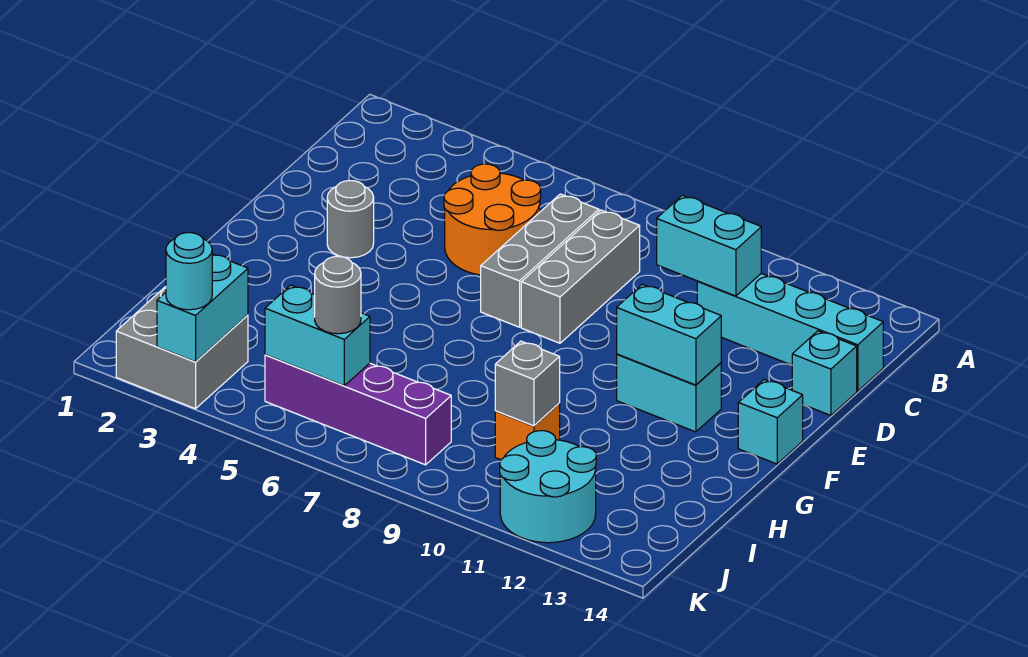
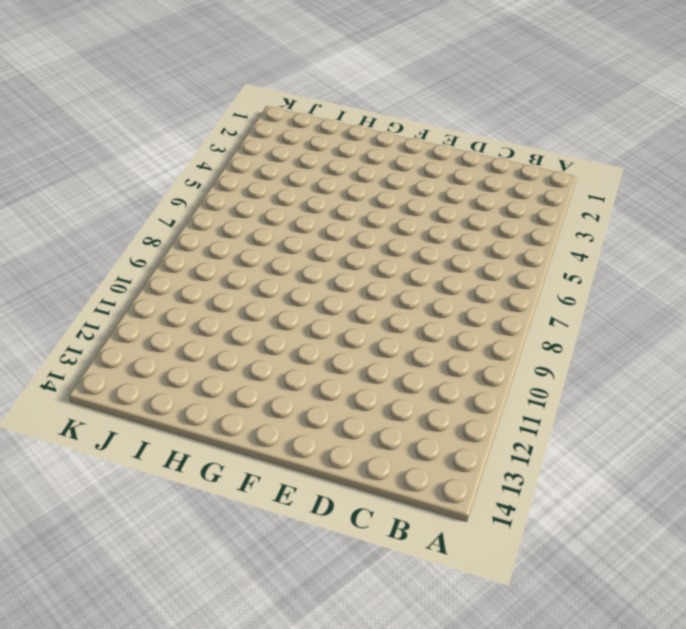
none -> orange round brick C5:D6 level 1
none -> grey brick C7:E7 level 1
none -> grey brick C8:E8 level 1

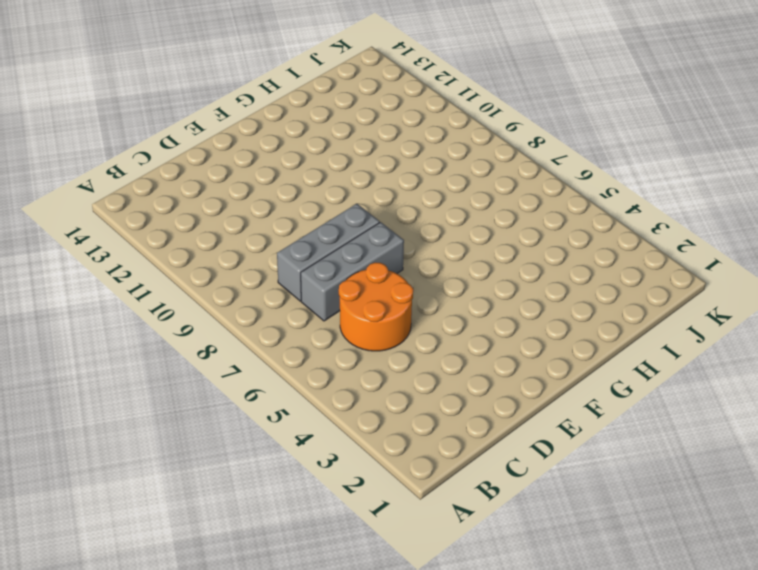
none -> cyan brick C11:C14 level 1
none -> cyan brick D14 level 1
none -> grey round brick E3 level 1

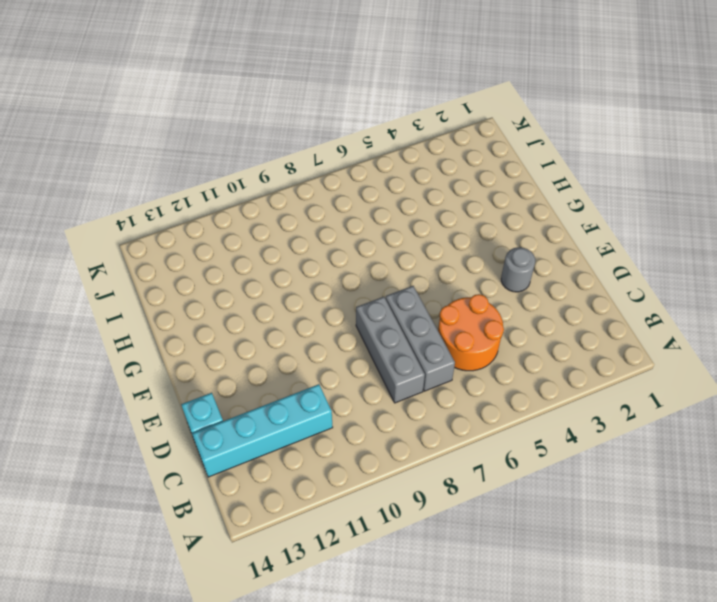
none -> cyan brick F11:F12 level 1
none -> cyan brick F14 level 1
none -> orange brick I10 level 1

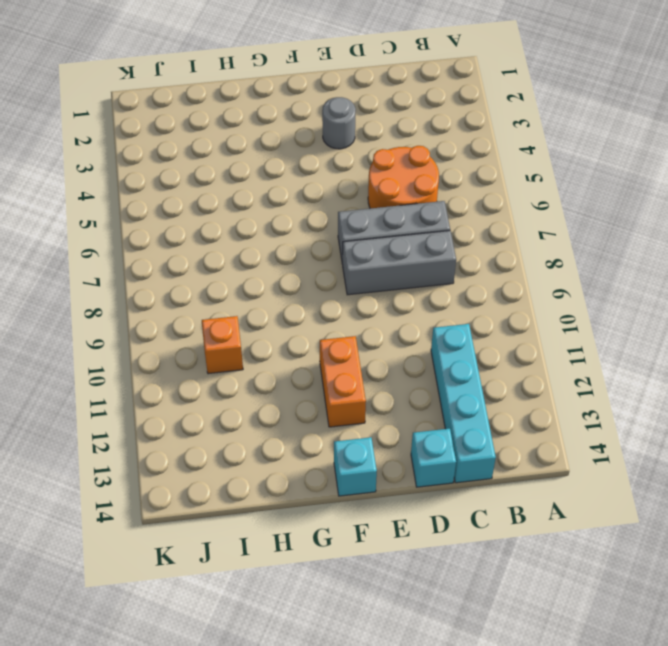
orange brick F11:F12 level 1 -> cyan brick F11:F12 level 1
none -> grey brick J2:K3 level 1
none -> purple brick J5:J8 level 1
none -> cyan round brick J11:K12 level 1

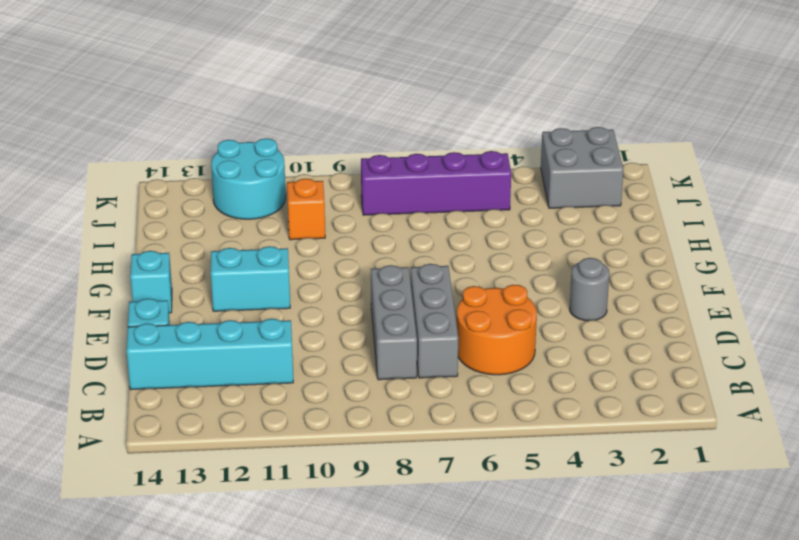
none -> cyan brick C10:C11 level 2
none -> cyan brick F11:F12 level 2
none -> grey brick I10 level 2

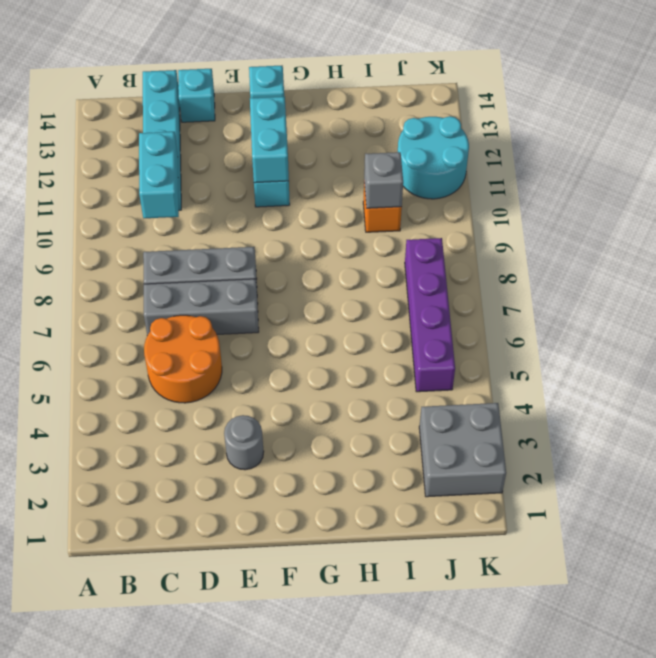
none -> cyan brick J3:K3 level 2
none -> cyan brick J5:J6 level 2
none -> grey round brick J6 level 3

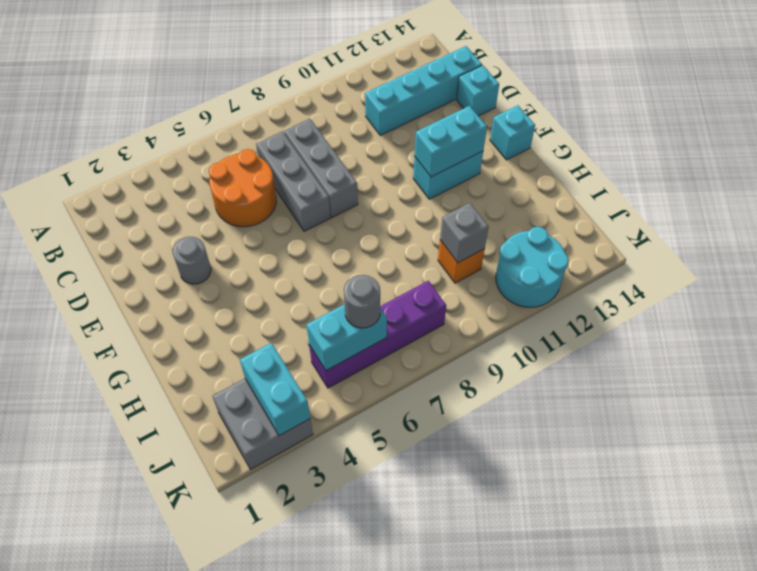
none -> cyan brick C10:C11 level 2
none -> cyan round brick K3 level 3

